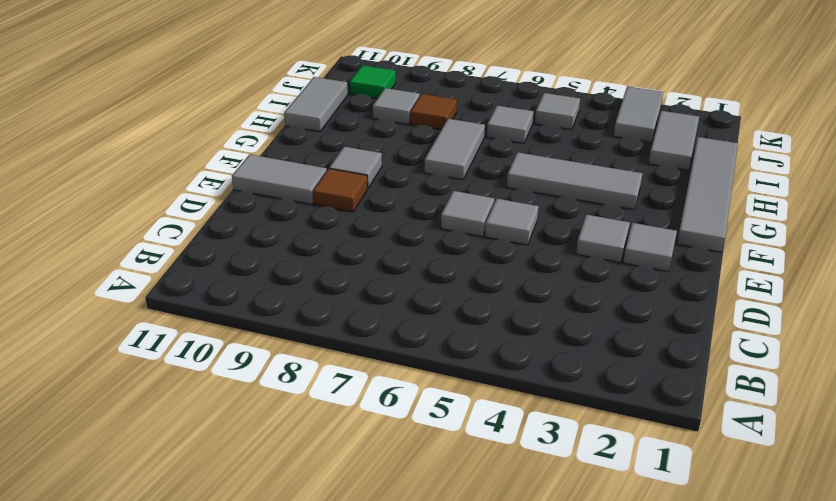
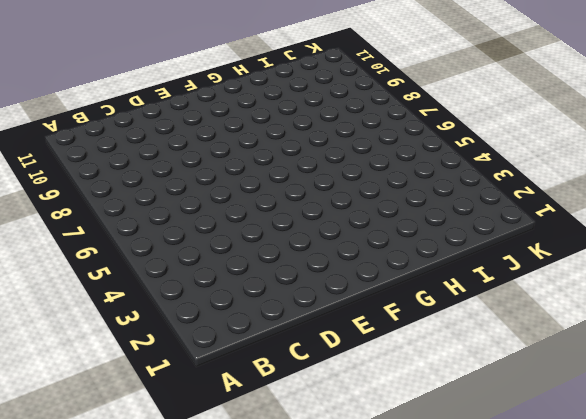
none -> grey tile E2 level 1
none -> grey tile E3 level 1
none -> grey tile E5 level 1

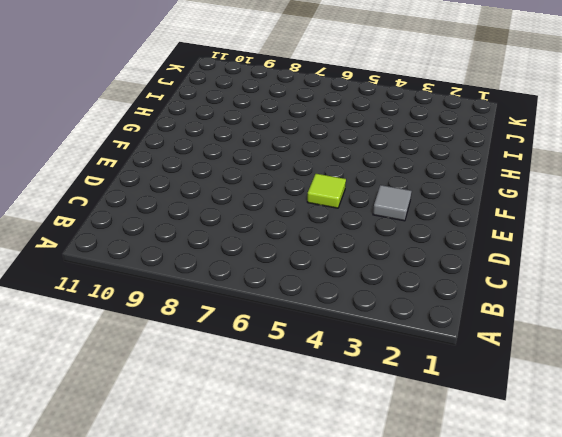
lime tile E5 level 1 -> grey tile E5 level 1
none -> grey tile E2 level 1
none -> grey tile E6 level 1
none -> brown tile E9 level 1

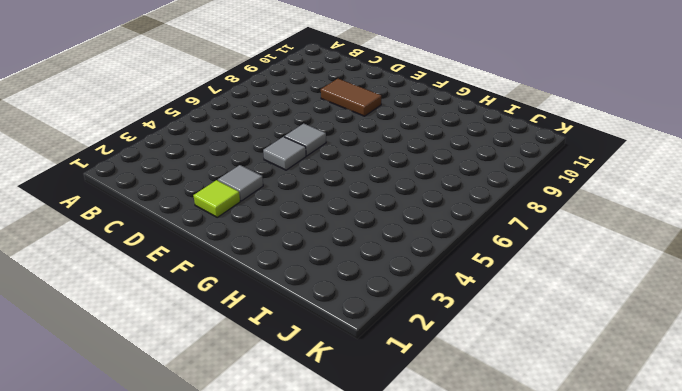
brown tile D9:E9 level 1 -> brown tile E9 level 1
lime tile E2 level 1 -> grey tile E2 level 1
none -> grey tile E10:E11 level 1
none -> grey tile F1:I1 level 1
none -> grey tile F9 level 1

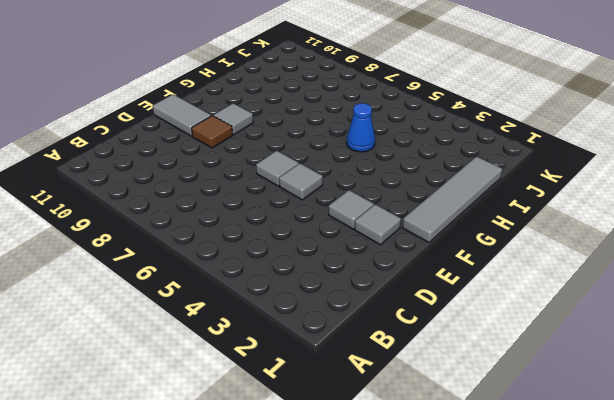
blue cone H5 level 1 -> none
none -> grey tile G3:G5 level 1
none -> grey tile G7:H7 level 1
none -> grey tile H11:I11 level 1

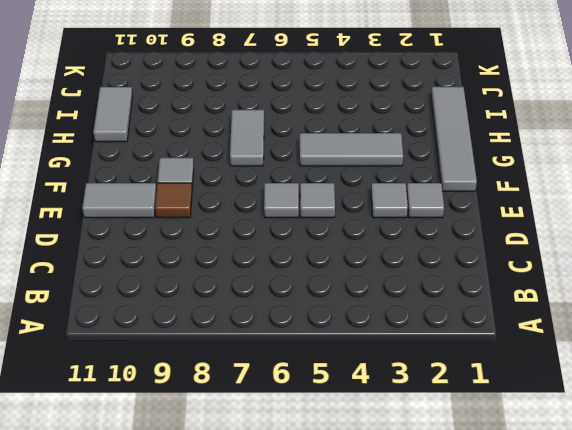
none -> grey tile I2:J2 level 1
none -> grey tile I6 level 1
none -> brown tile I8 level 1

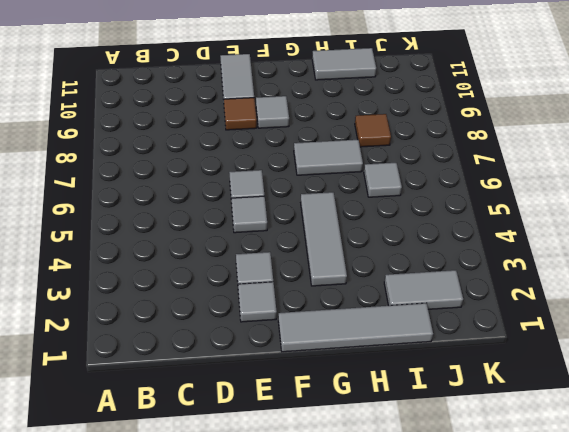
none -> grey tile I9 level 1
none -> grey tile J3:K3 level 1
none -> grey tile J5 level 1

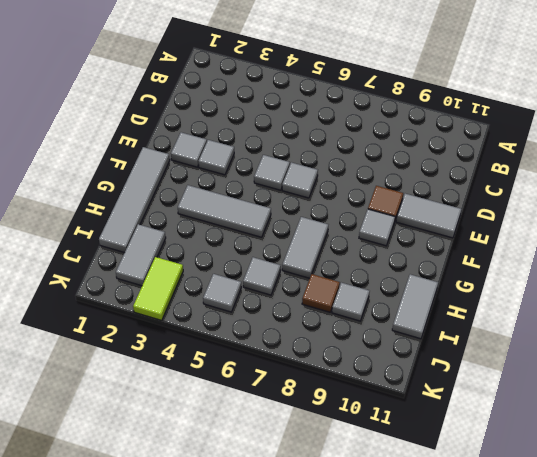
lime tile J3:K3 level 1 -> grey tile J3:K3 level 1
none -> green tile J10 level 1

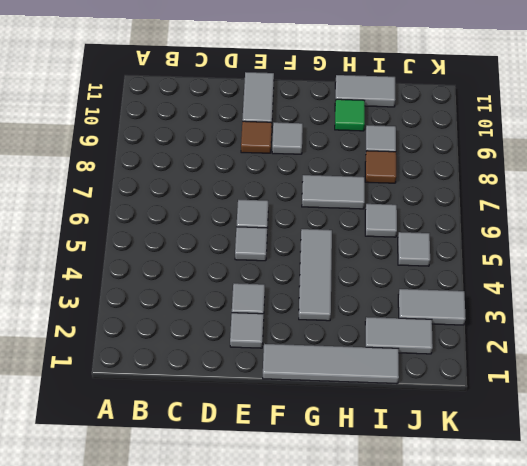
green tile H10 level 1 -> green tile J10 level 1

